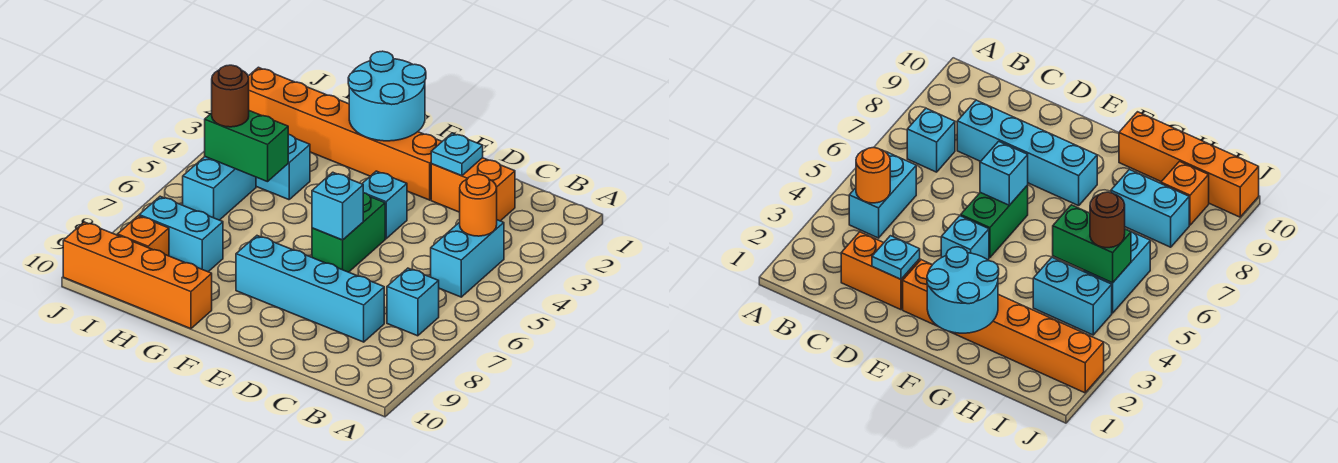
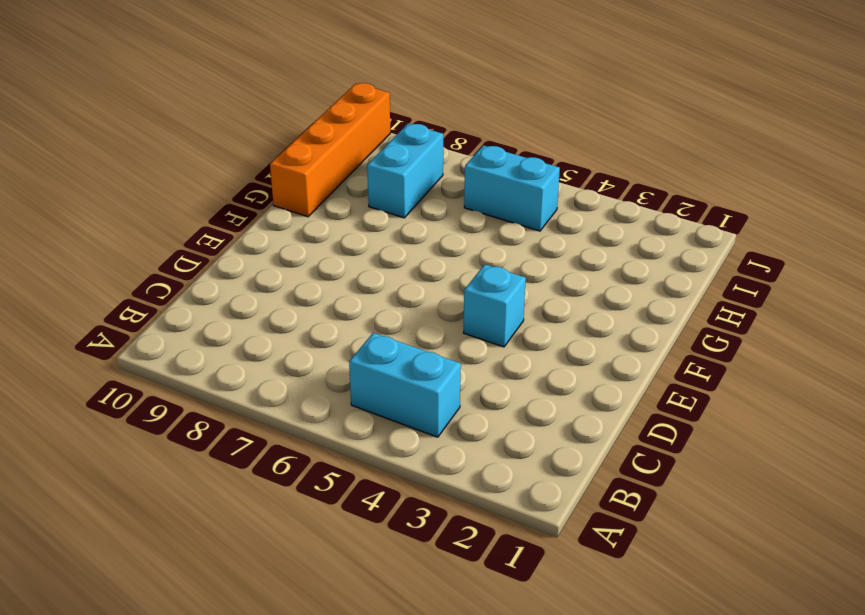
none -> cyan brick B7 level 1
none -> orange brick C2:D2 level 1
none -> cyan brick C8:F8 level 1

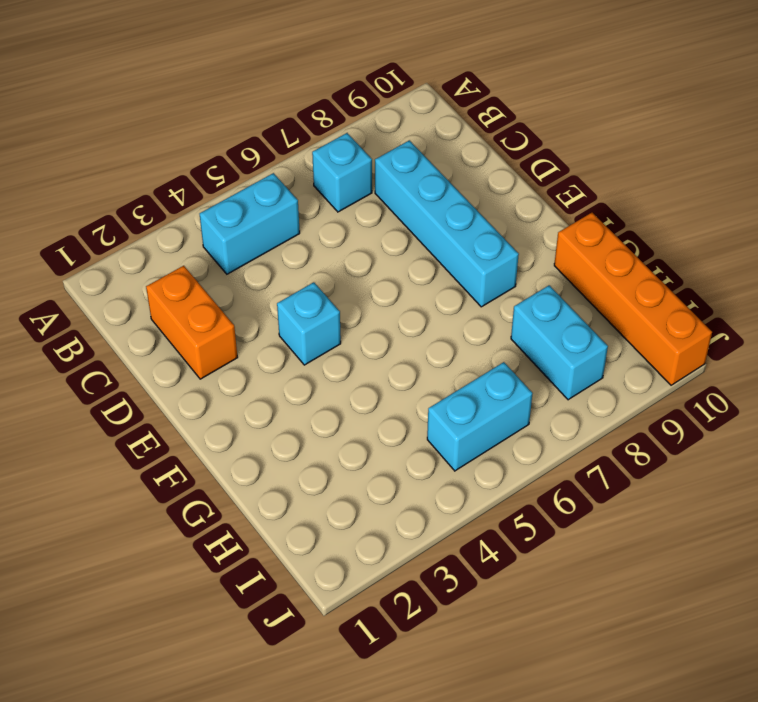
none -> orange brick E2:J2 level 1
none -> green brick E5:E6 level 1
none -> cyan brick H4:I4 level 1

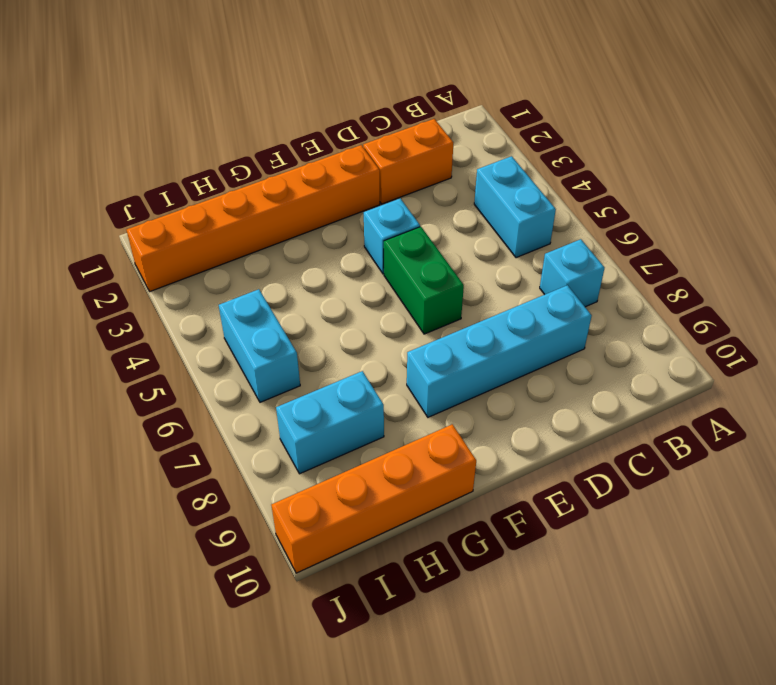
none -> cyan brick H4:I4 level 1
none -> orange brick I9 level 1
none -> orange round brick B4 level 2

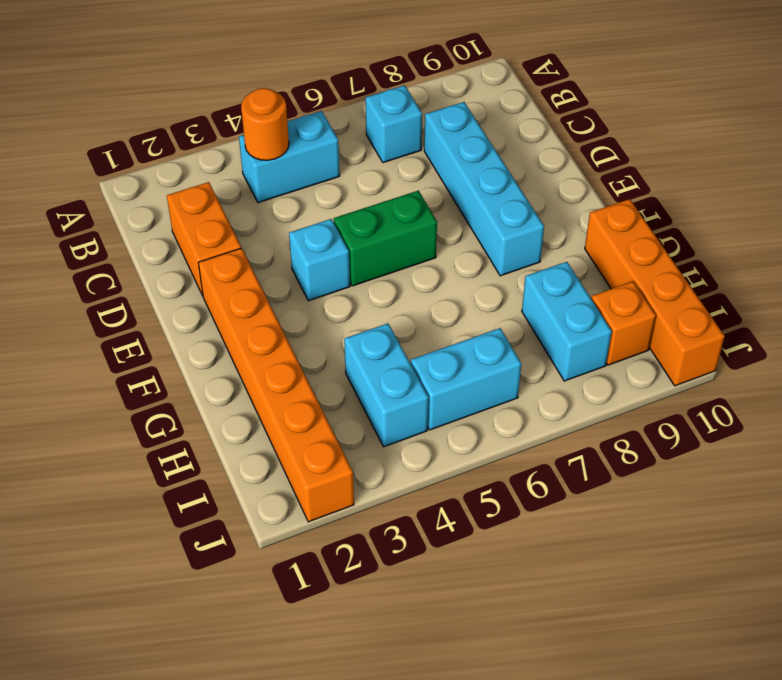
none -> cyan plate D2 level 2
none -> cyan brick E6 level 2
none -> cyan round brick F1:G2 level 2

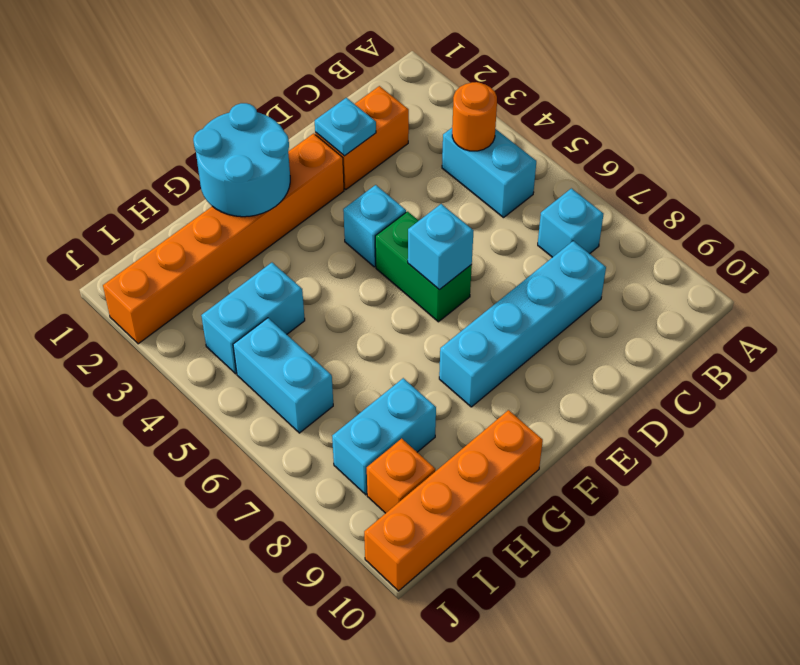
none -> green brick H5:I5 level 2
none -> brown round brick I5 level 3

